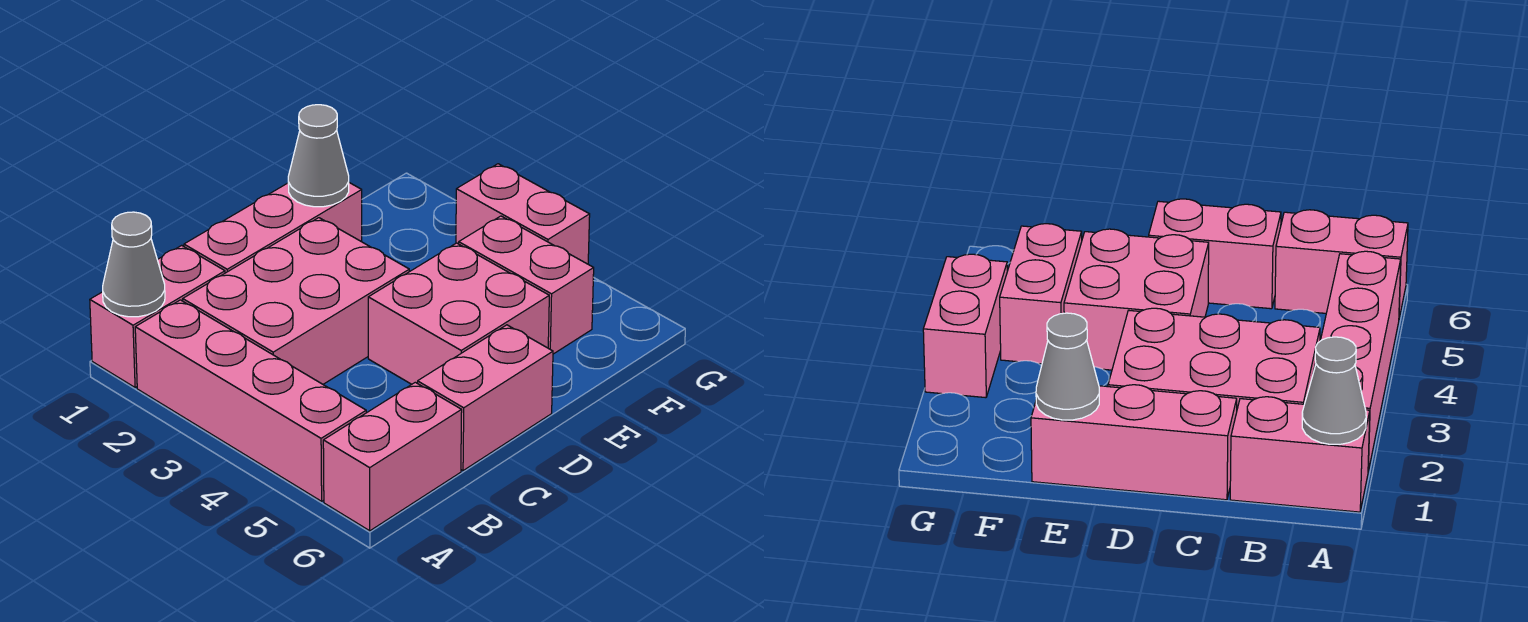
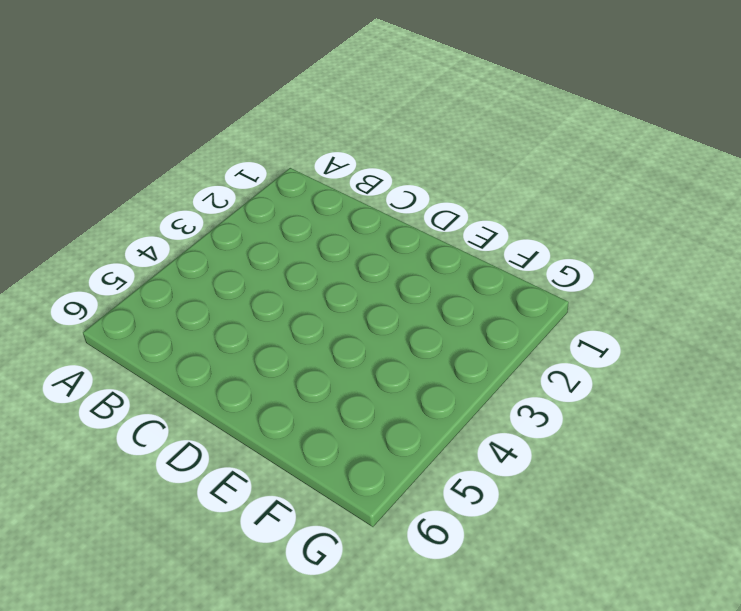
none -> pink brick A1:B1 level 1
none -> pink brick A2:A5 level 1

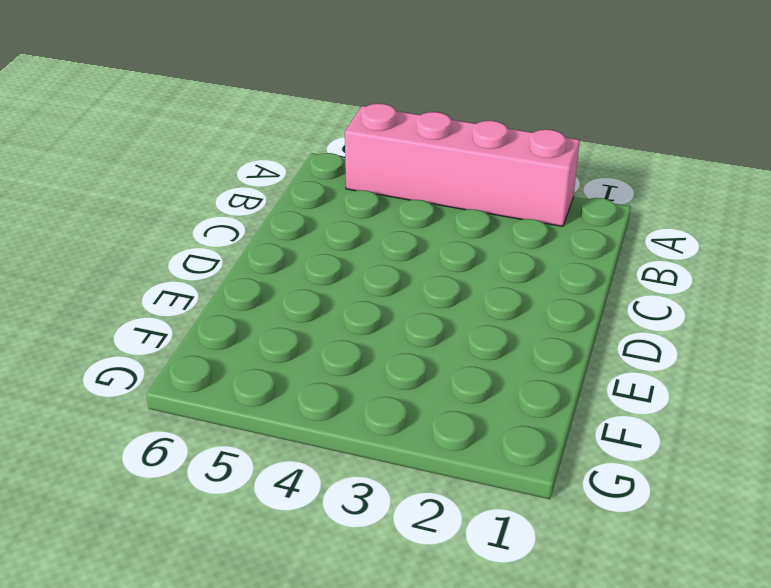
none -> pink brick A1:B1 level 1
none -> pink brick A6:B6 level 1

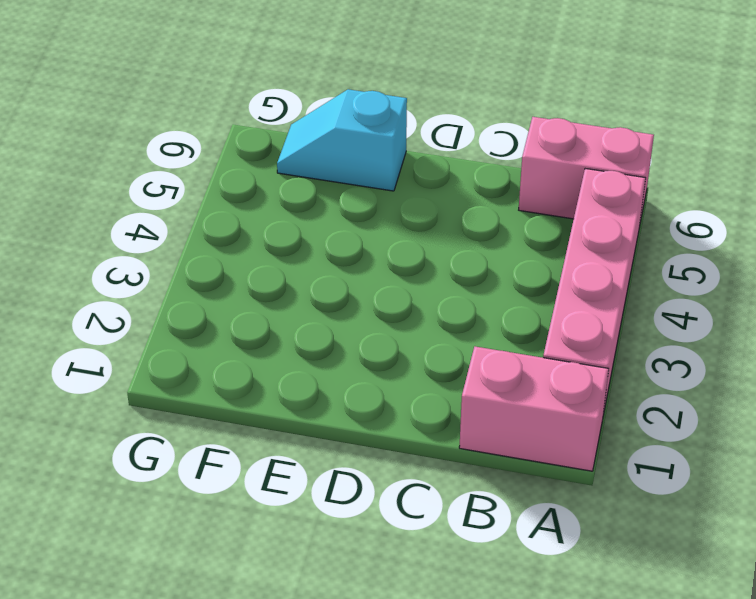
cyan slope E6:F6 level 1 top E -> none
none -> pink brick B2:D3 level 1
none -> pink brick C1:E1 level 1

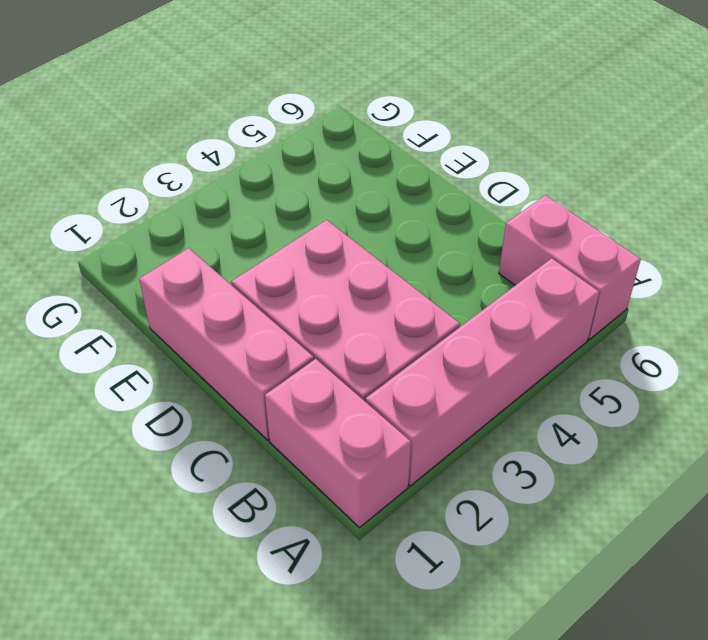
none -> pink brick C6:D6 level 1
none -> pink brick D4:E5 level 1

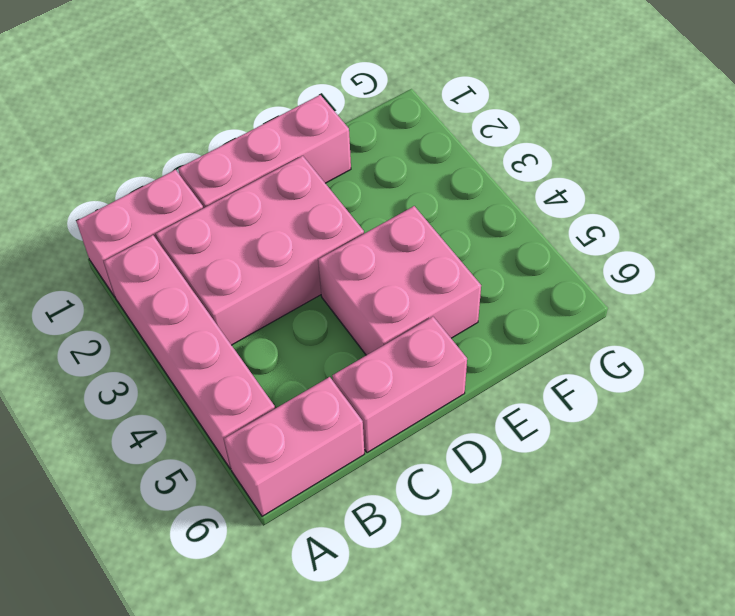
none -> pink brick F4:F5 level 1
none -> pink brick G3:G4 level 1

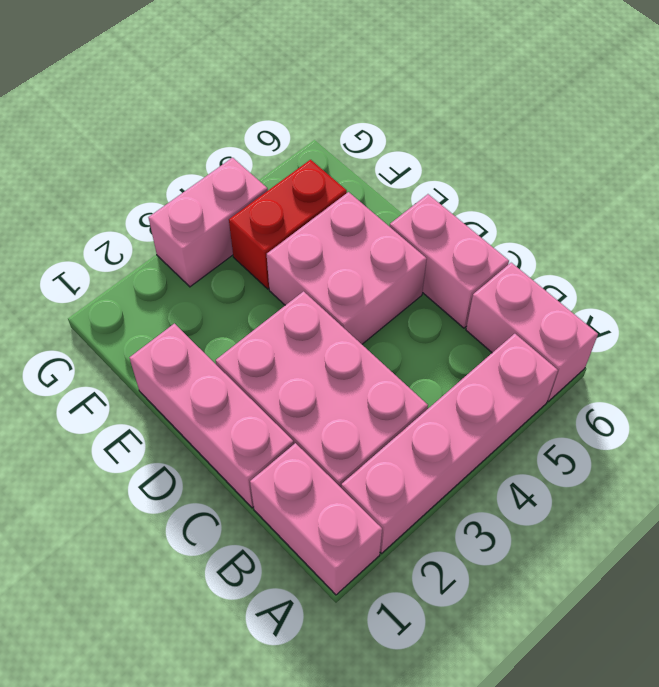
red brick F4:F5 level 1 -> pink brick F4:F5 level 1
none -> grey cone A1 level 2
none -> grey cone E1 level 2

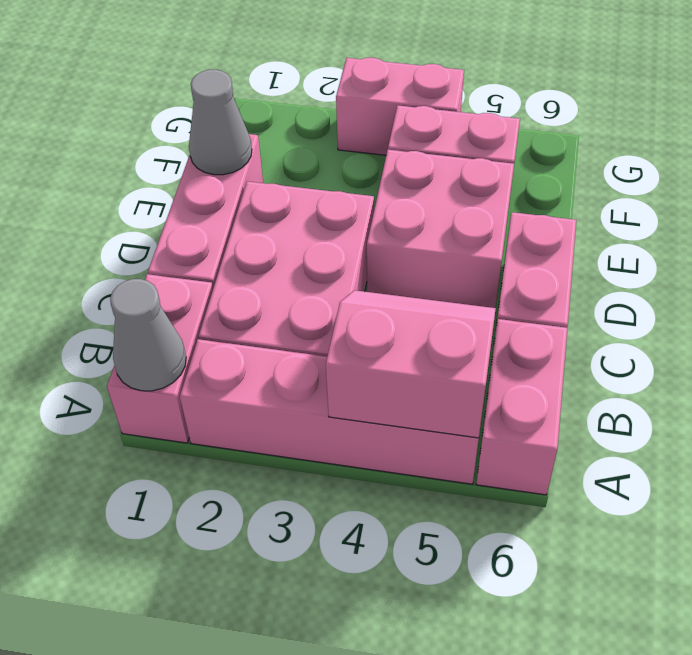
pink slope A4:B5 level 2 top A -> none

